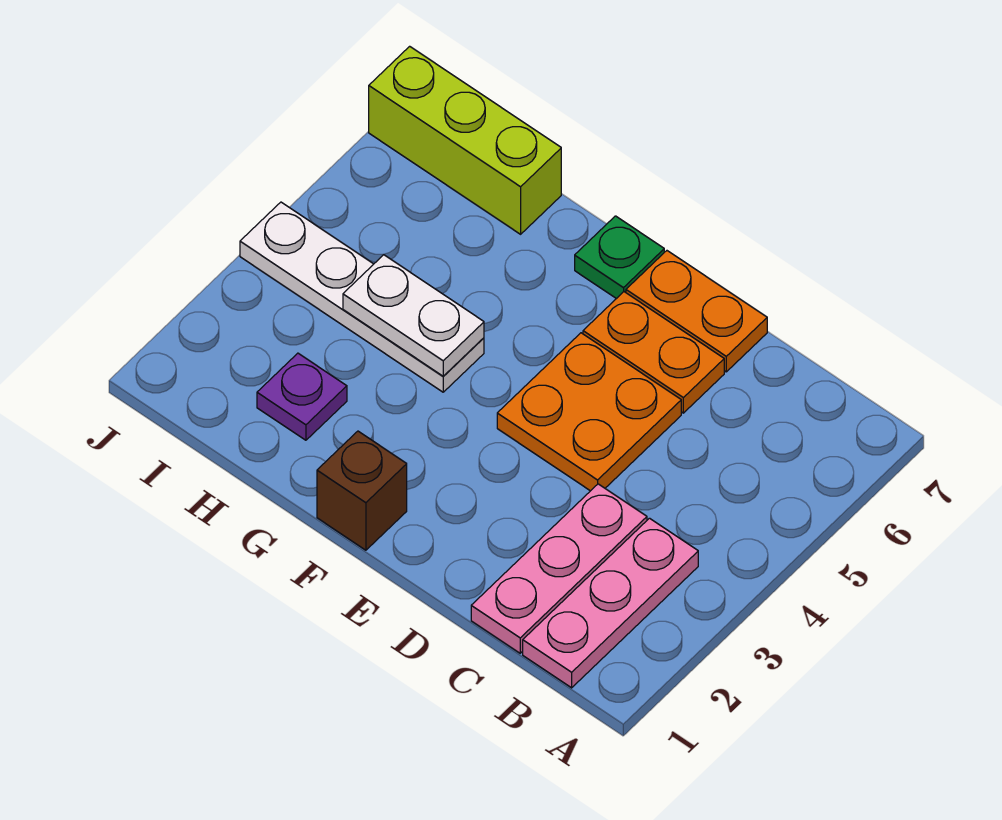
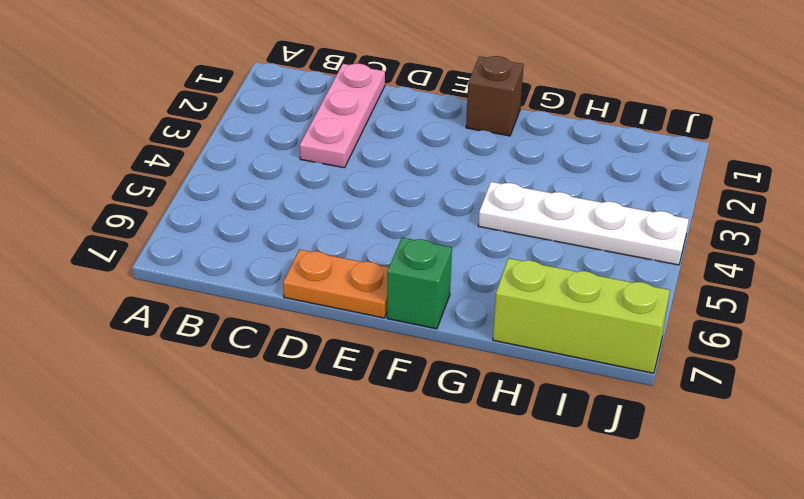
green brick F7 level 1 -> green plate F7 level 1
none -> pink plate B1:B3 level 1
none -> orange plate D4:E5 level 1

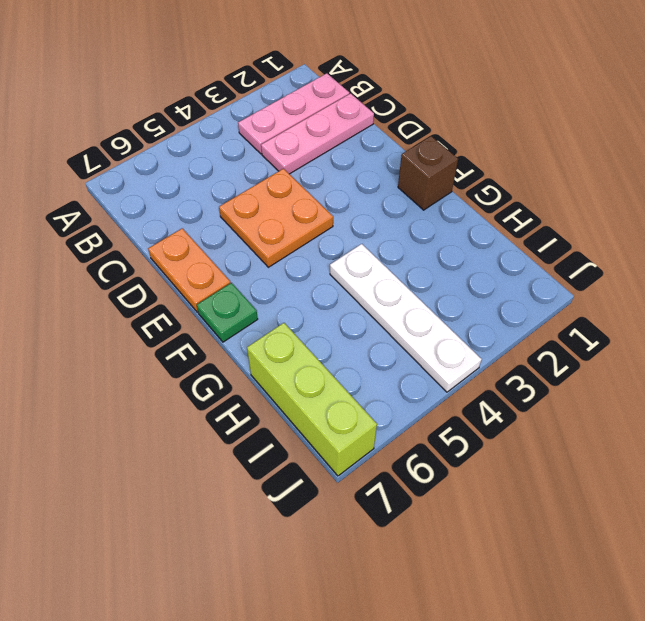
none -> orange plate D6:E6 level 1
none -> purple plate H2 level 1

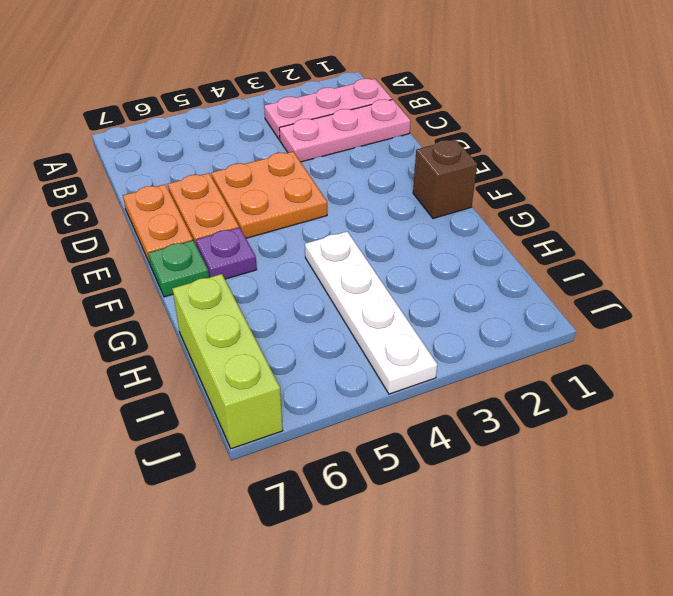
purple plate F6 level 1 -> purple plate H2 level 1
none -> white plate G4:H4 level 2

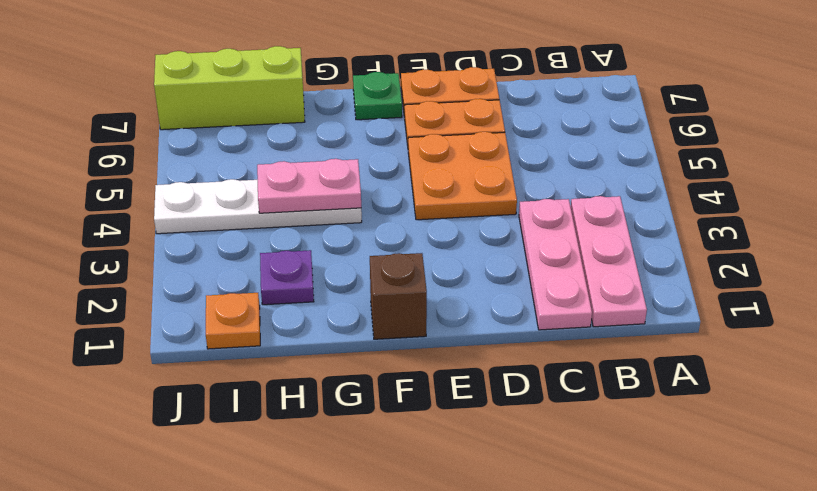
pink plate G4:H4 level 2 -> white plate G4:H4 level 2
orange plate I1 level 1 -> none

